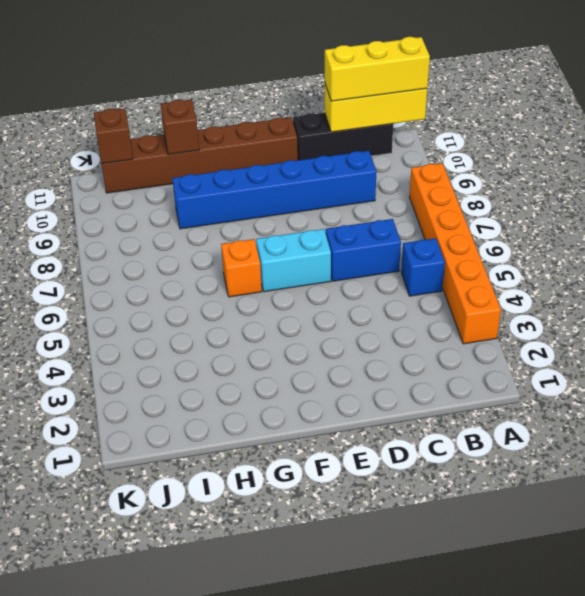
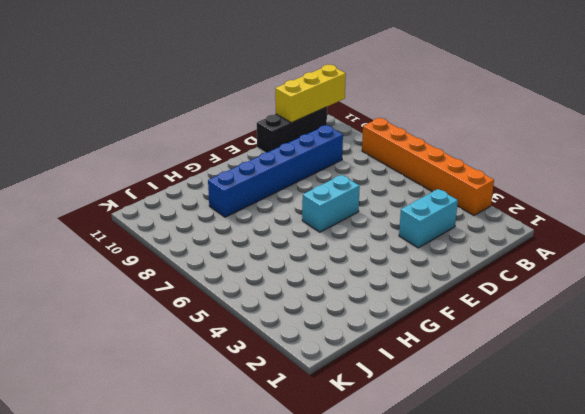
cyan brick C3:D3 level 1 -> none
none -> blue brick B5 level 1
none -> blue brick C6:D6 level 1
none -> brown brick E11:J11 level 1

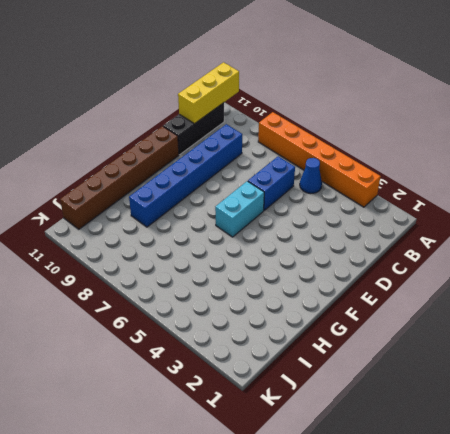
blue cone B5 level 1 -> blue brick B5 level 1
none -> orange brick G6 level 1
none -> brown brick H11 level 2
none -> brown brick J11 level 2

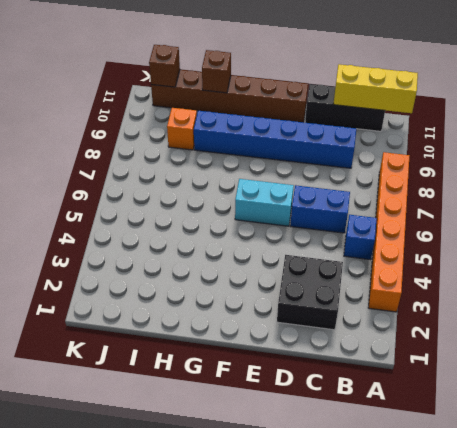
black brick C2:D3 level 1 -> none
orange brick I9 level 1 -> orange brick G6 level 1
none -> yellow brick A11:C11 level 3

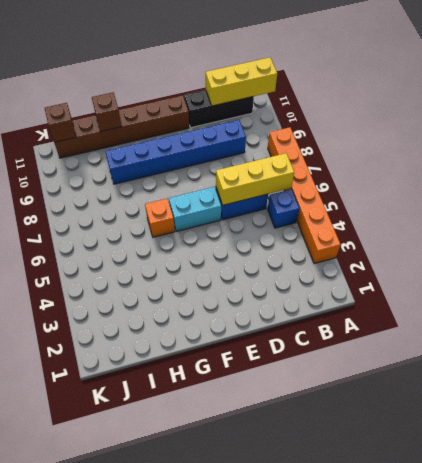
yellow brick B6:D6 level 2 -> yellow brick A11:C11 level 3

